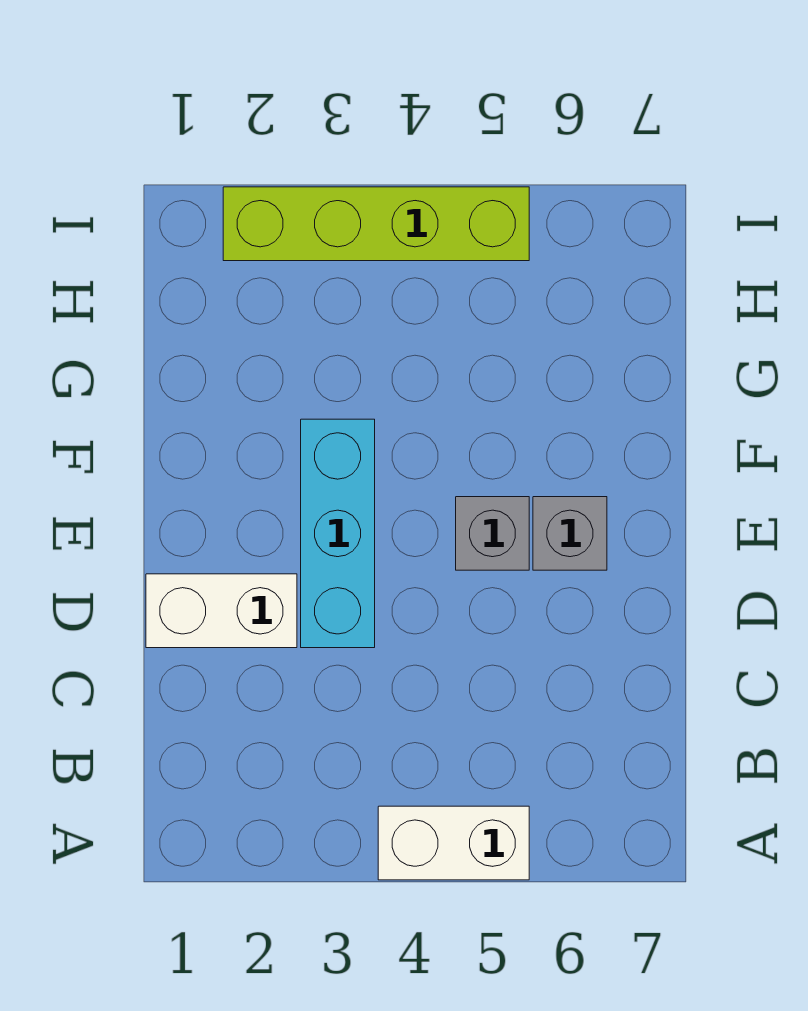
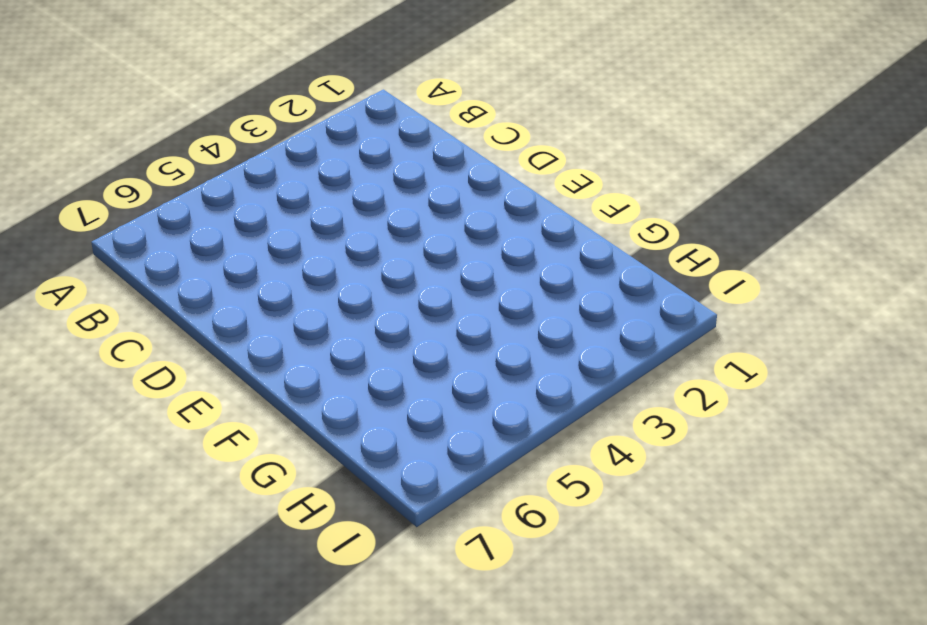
none -> white brick A4:A5 level 1
none -> white brick D1:D2 level 1

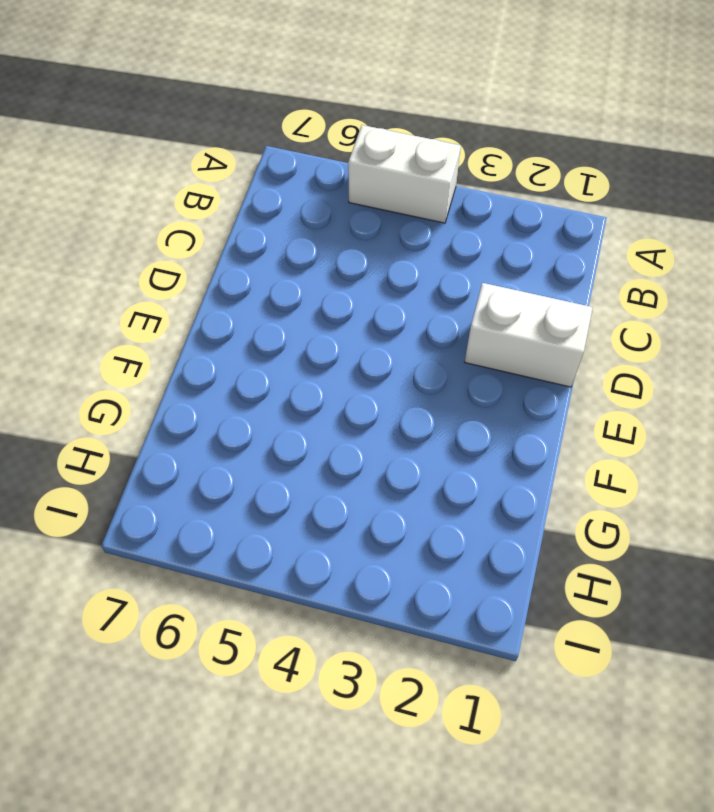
none -> cyan brick D3:F3 level 1
none -> grey brick E5 level 1

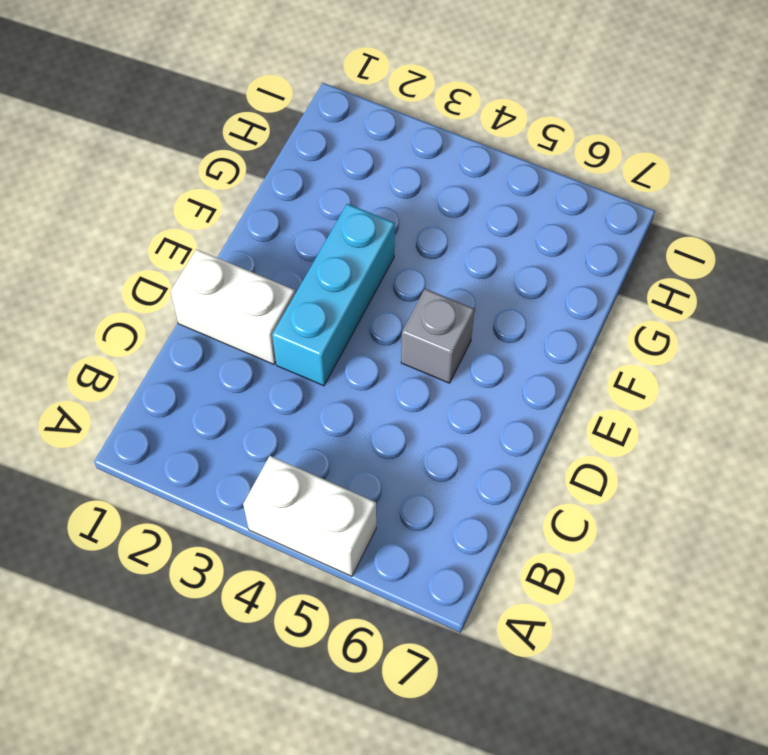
none -> grey brick E6 level 1
none -> lime brick I2:I5 level 1

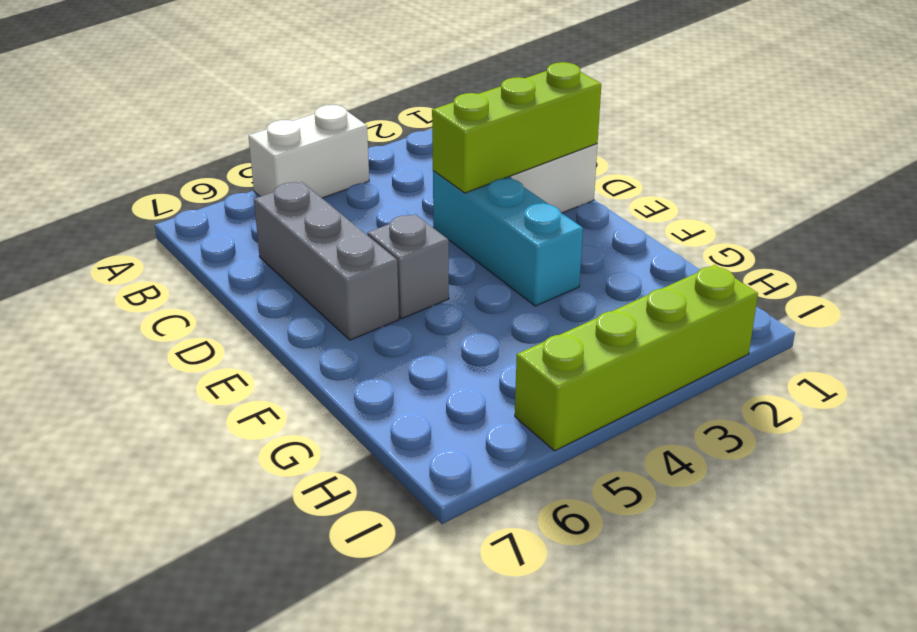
grey brick C6:E6 level 1 -> grey brick E6 level 1
lime brick D1:D3 level 2 -> none

